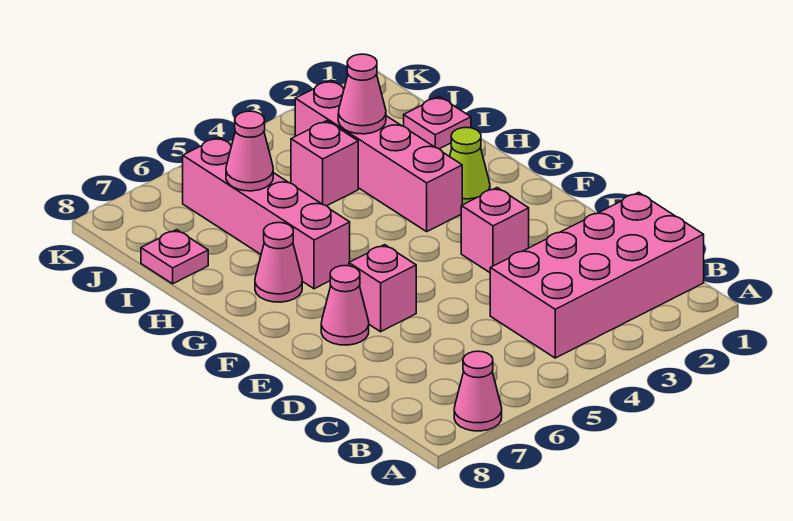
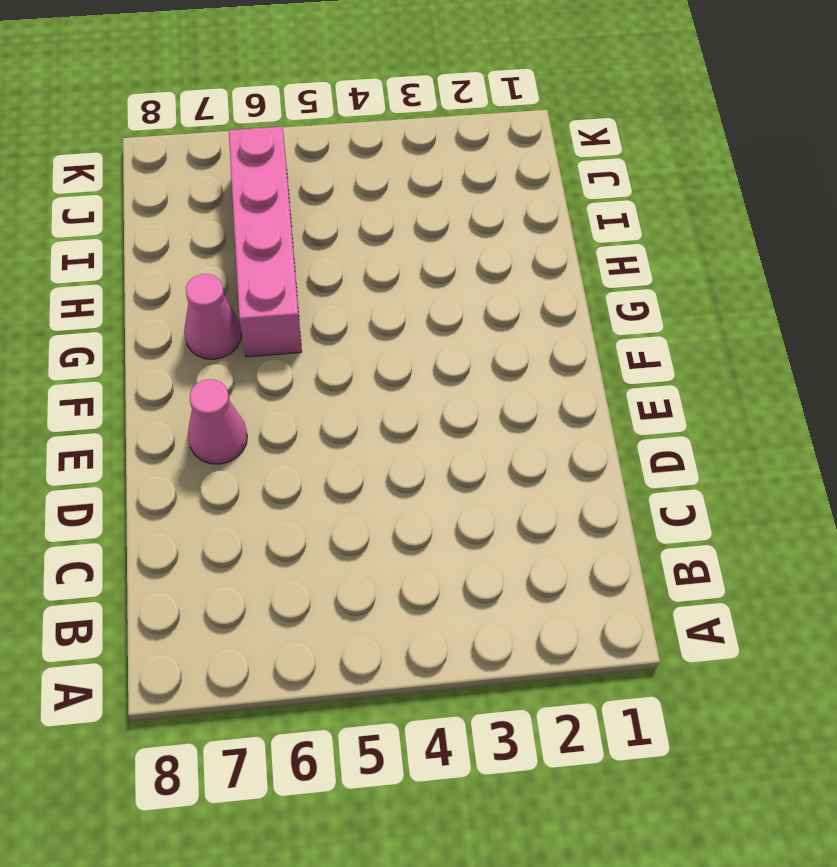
none -> pink cone A7 level 1
none -> pink brick B1:C4 level 1
none -> pink brick E3 level 1

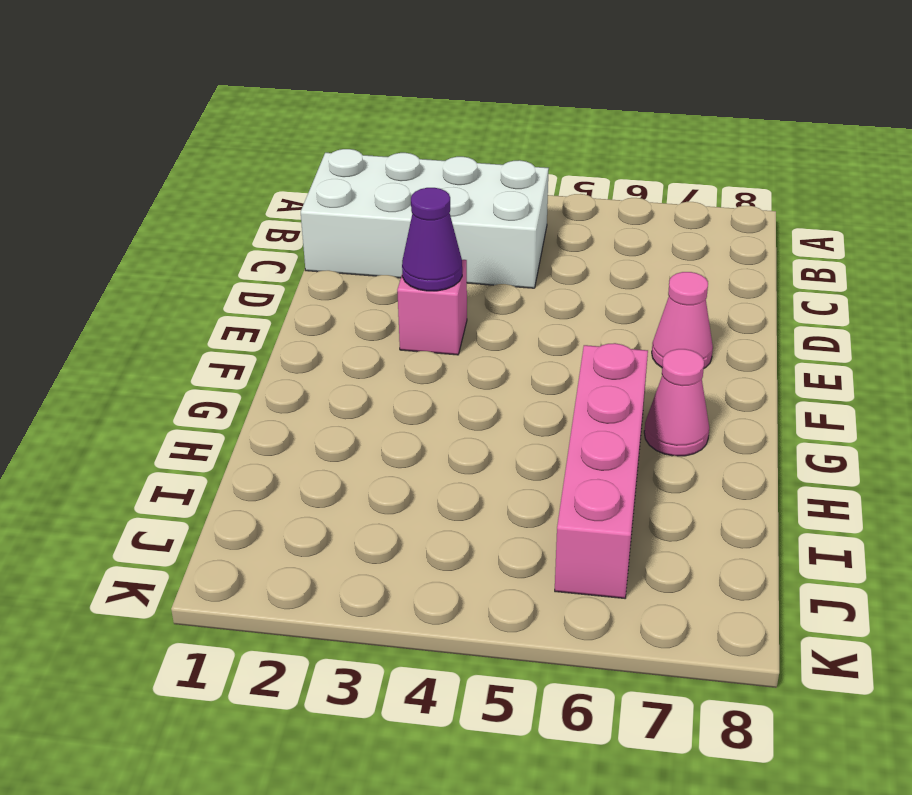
white brick B1:C4 level 1 -> pink brick B1:C4 level 1
purple cone E3 level 2 -> none
none -> pink cone A7 level 1
none -> pink brick E6 level 1
none -> lime cone G2 level 1

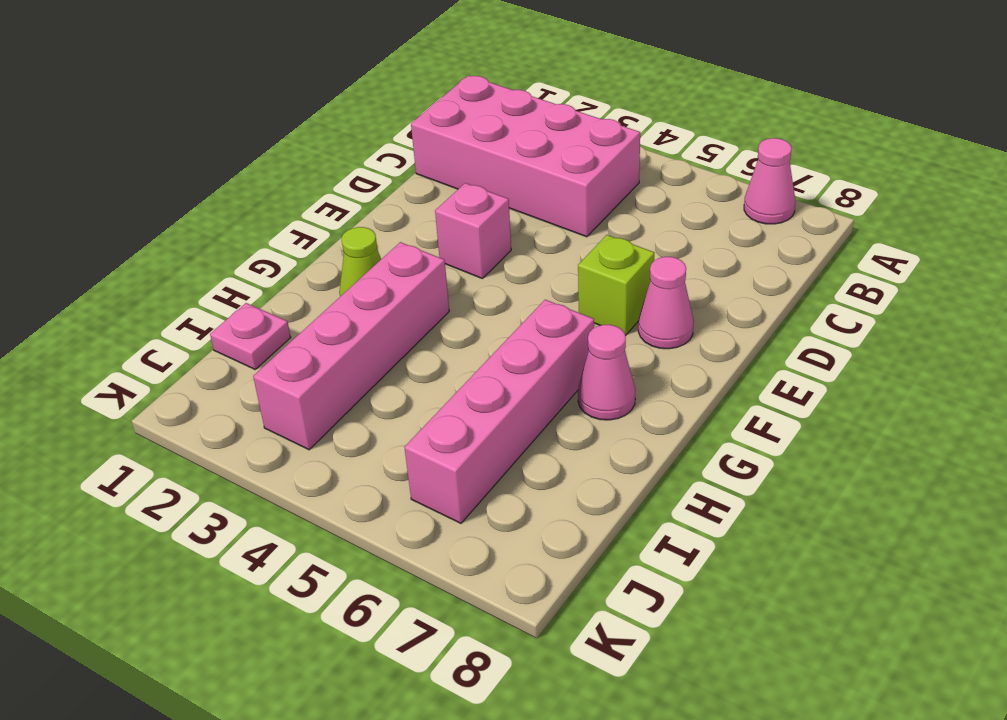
lime brick E6 level 1 -> pink brick E6 level 1
none -> pink brick I4 level 1
none -> pink plate I8 level 1
none -> pink cone I3 level 2

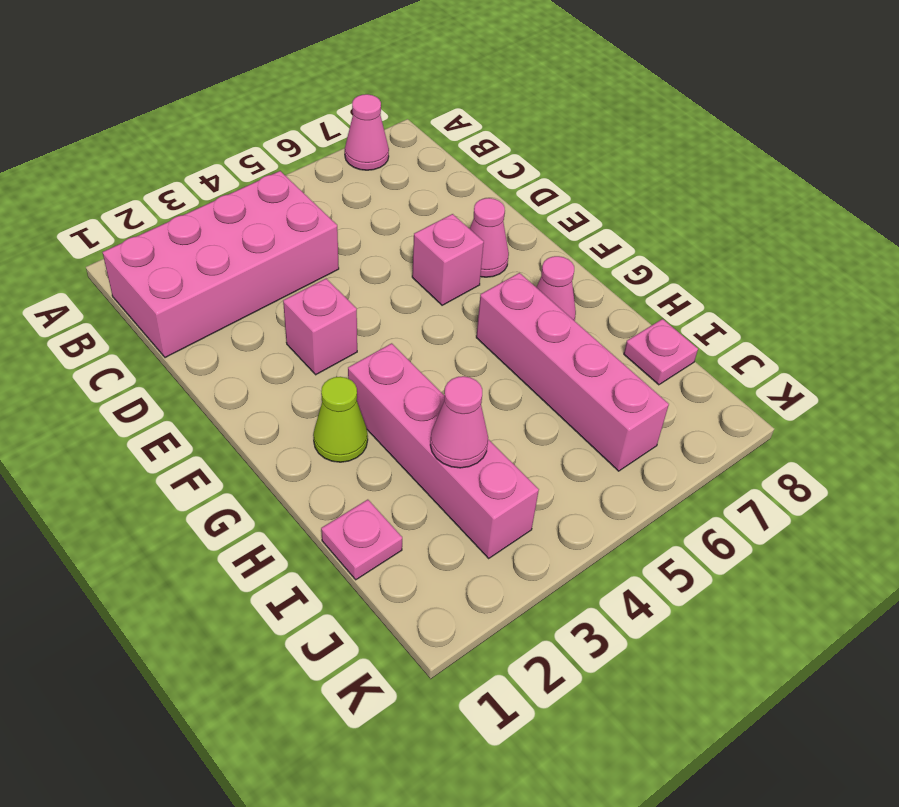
none -> pink brick I4 level 1
none -> pink cone I6 level 2

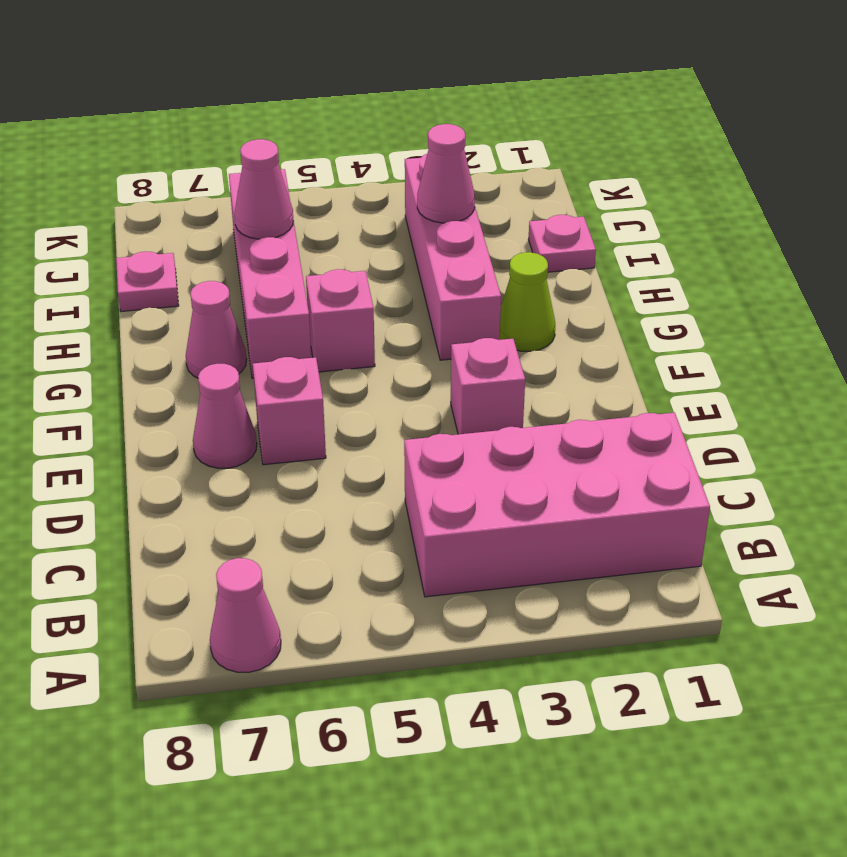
pink brick G5 level 1 -> pink brick I4 level 1

